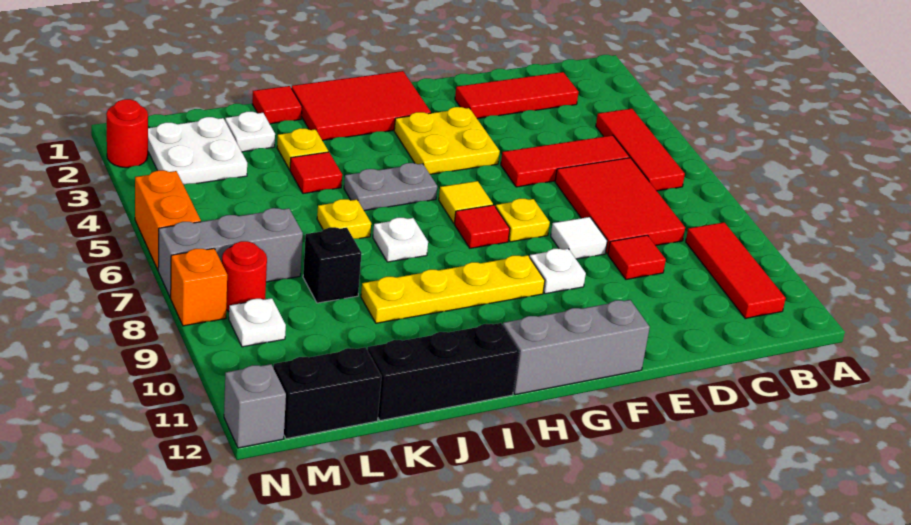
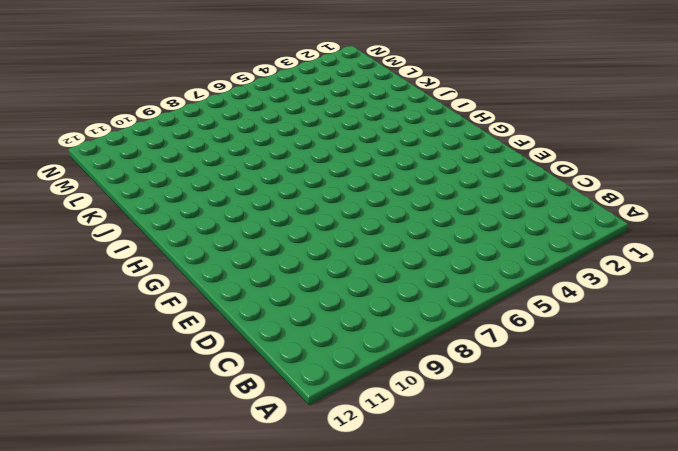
none -> red tile B4:B6 level 1
none -> red tile B9:B11 level 1
none -> red tile C2:E2 level 1
none -> red tile C5:E5 level 1

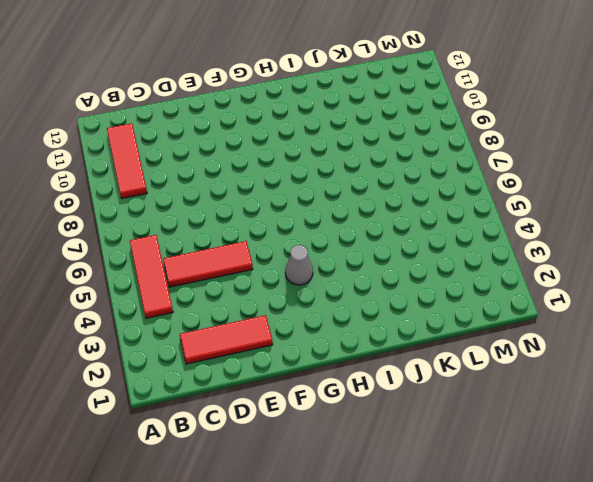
grey cone G4 level 1 -> yellow plate F3:G4 level 1
none -> red tile C6:D8 level 1
none -> red tile D9 level 1
none -> white tile E8 level 1
none -> yellow plate F7 level 1

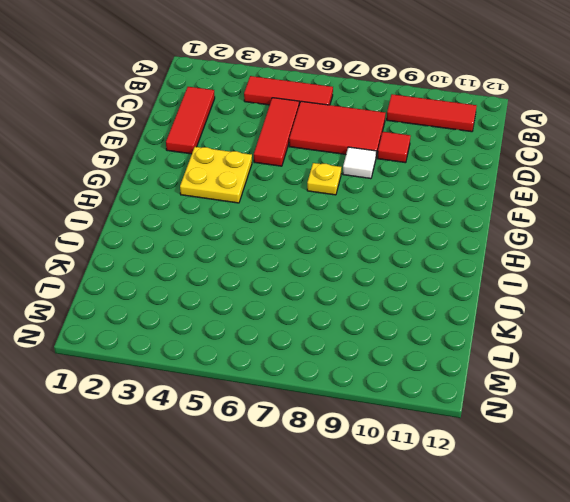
none -> white plate F9 level 1
none -> grey brick F12:H12 level 1
none -> red tile G1:I2 level 1
none -> yellow tile G6 level 1

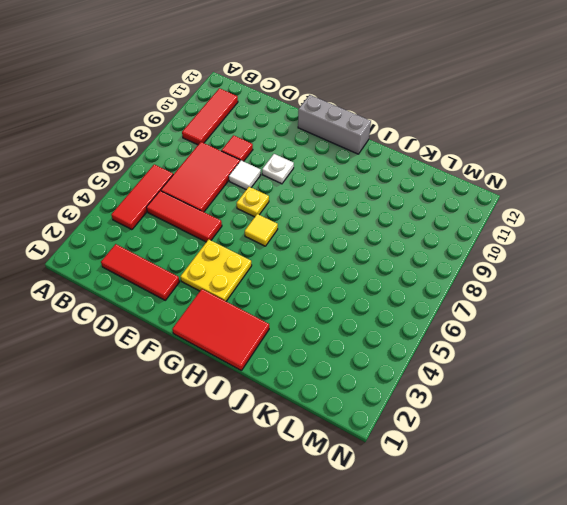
none -> red tile G7 level 1
none -> yellow plate G9:J9 level 1
none -> grey plate H5:I5 level 1
none -> white plate I7 level 1

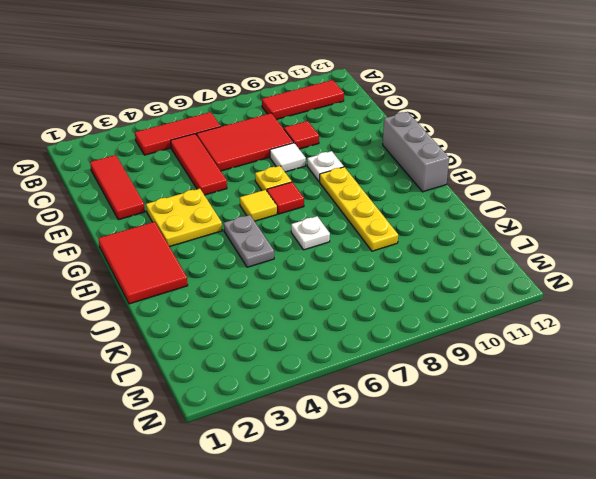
none -> black brick I12:K12 level 1
none -> red tile J1 level 1
none -> yellow plate J3 level 1
none -> red tile J4 level 1

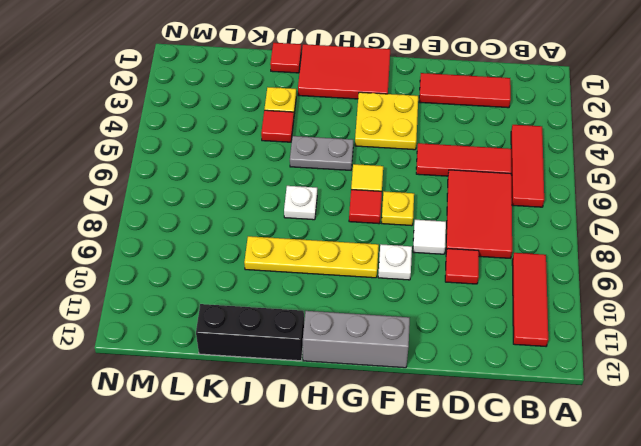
none -> yellow plate J6 level 1
none -> white plate K2 level 1
none -> black brick K8 level 1
none -> white plate L2:M3 level 1

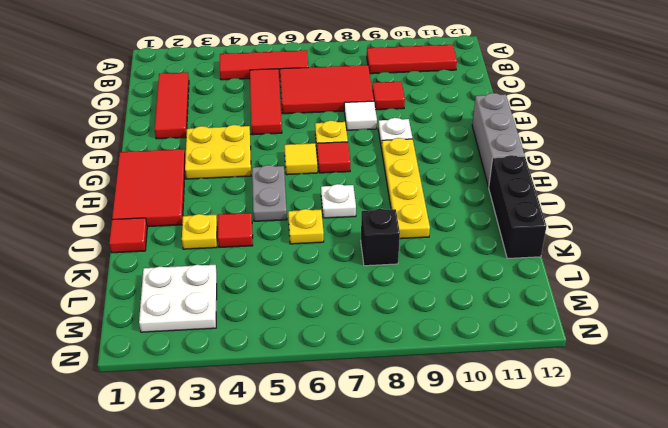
none -> white plate K2 level 1
none -> grey brick L7:N7 level 1
none -> black brick L12:M12 level 1
none -> red round brick M8 level 1

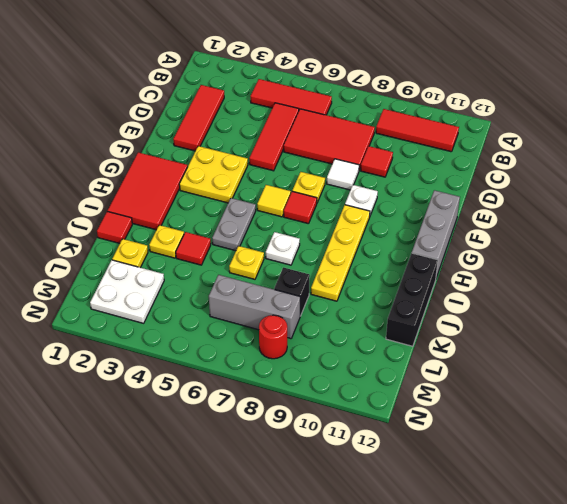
yellow plate K2 level 1 -> white plate K2 level 1
grey brick L6:L8 level 1 -> grey brick L7:N7 level 1
none -> black brick L12:M12 level 1
none -> white plate M9 level 1
none -> red round brick N2 level 1
none -> orange brick N5:N6 level 1

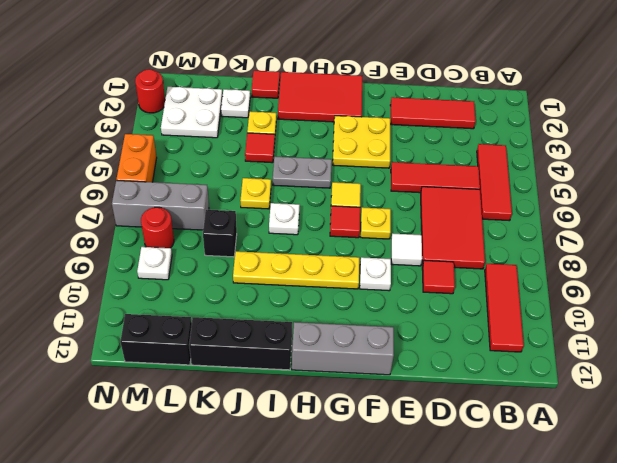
none -> orange brick N8 level 1
none -> grey brick N12 level 1

